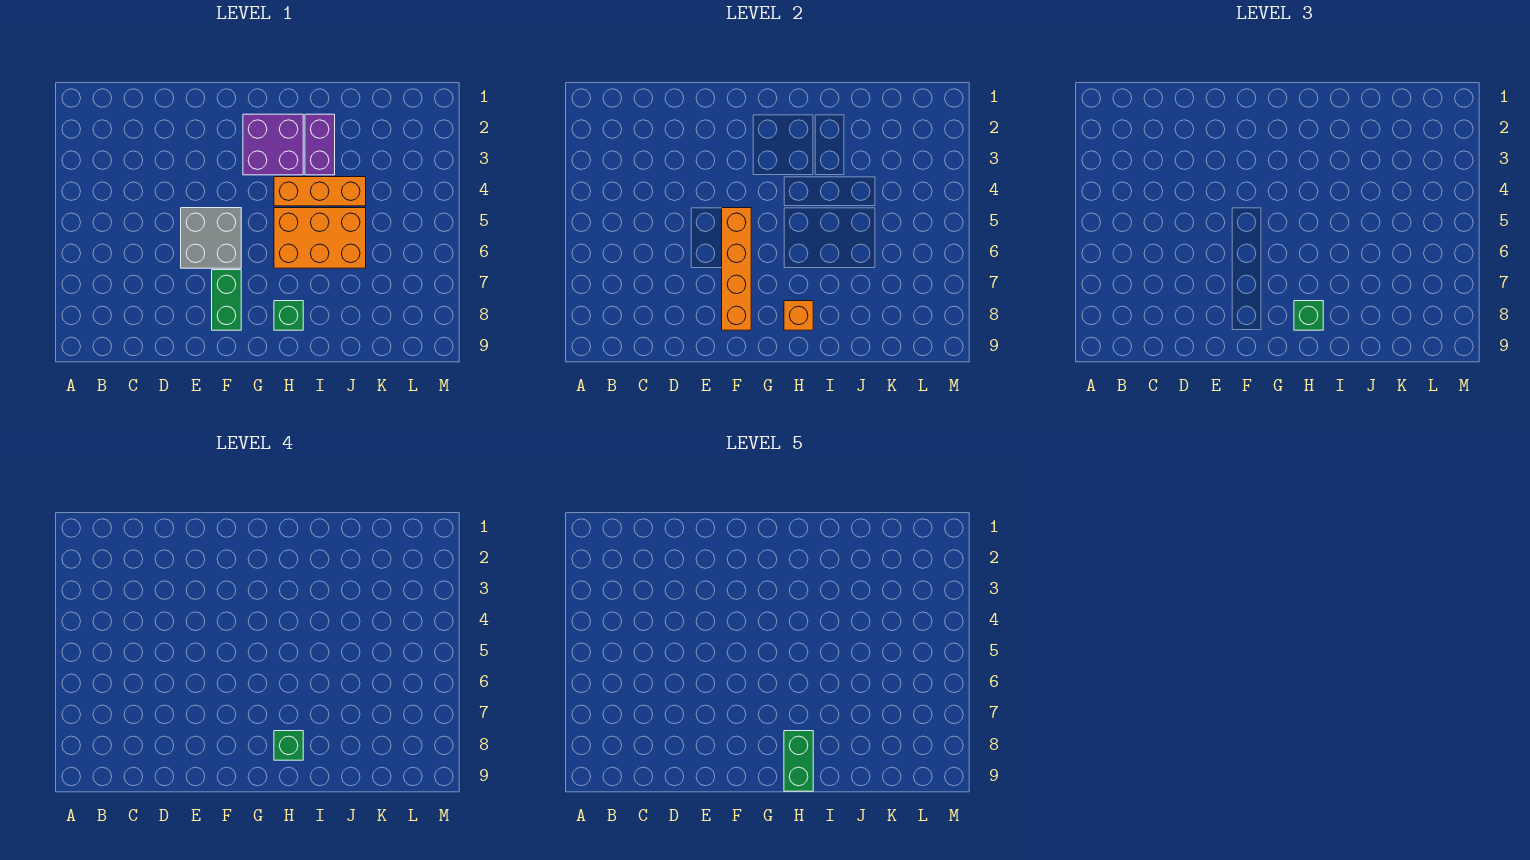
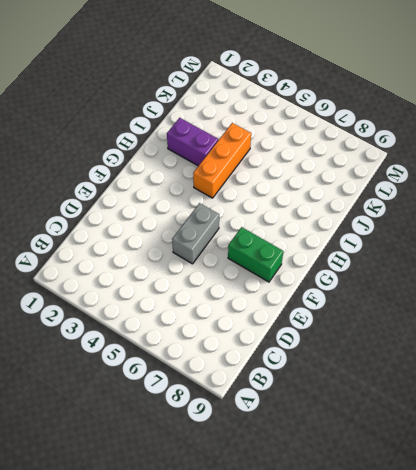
grey brick E5:F5 level 1 -> grey brick E5:F6 level 1
none -> purple brick G2:H3 level 1
none -> orange brick H5:J6 level 1
none -> green brick H8 level 1

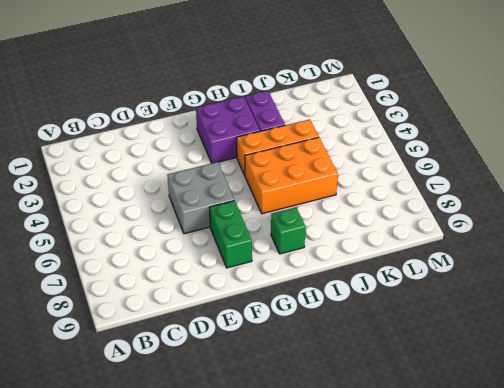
none -> orange brick F5:F8 level 2
none -> orange brick H8 level 2
none -> green brick H8 level 3

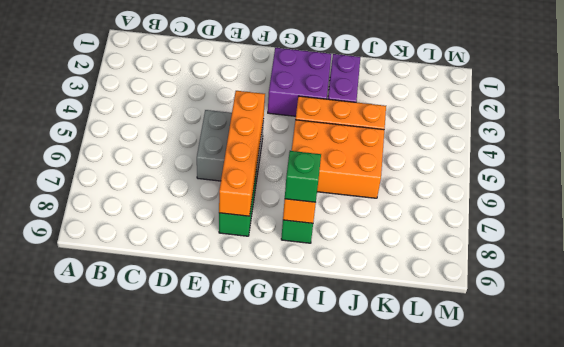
none -> green brick H8 level 4
none -> green brick H8:H9 level 5

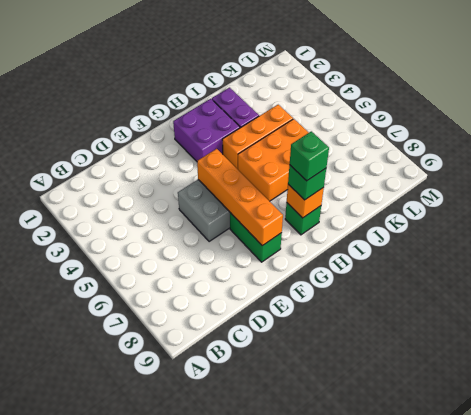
none -> green brick H8:H9 level 5

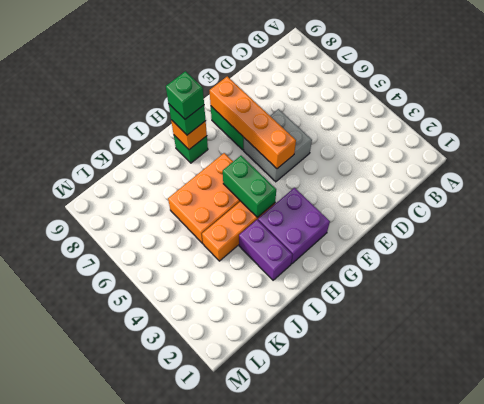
green brick H4:H5 level 2 -> green brick H8:H9 level 5

